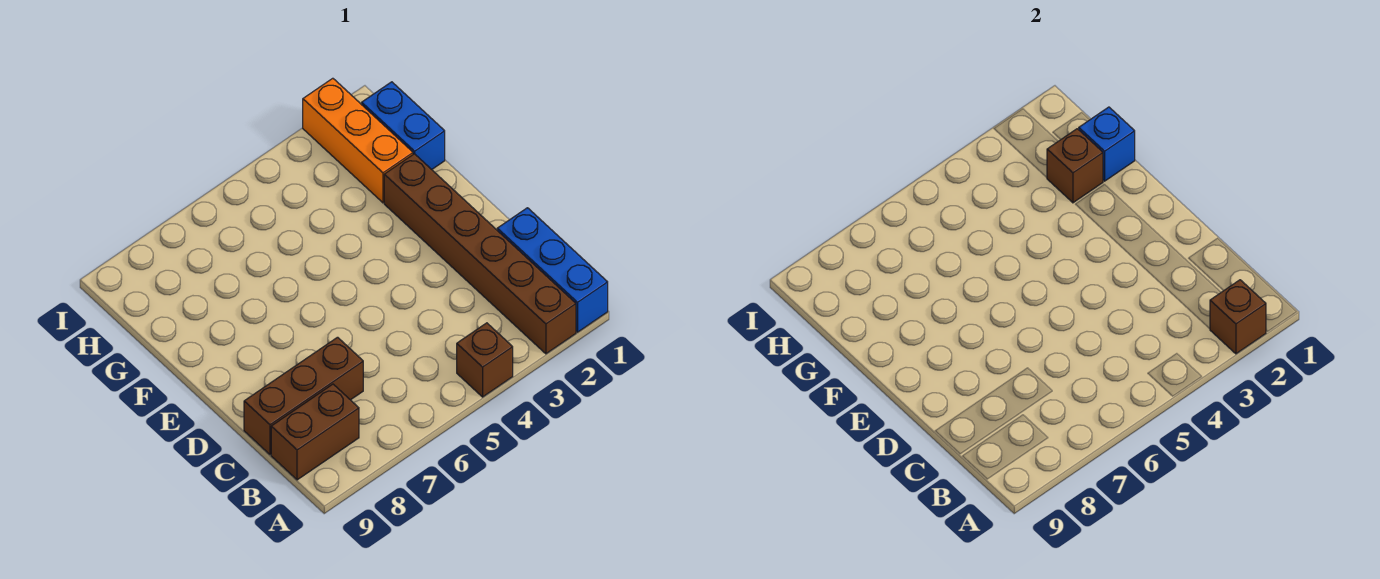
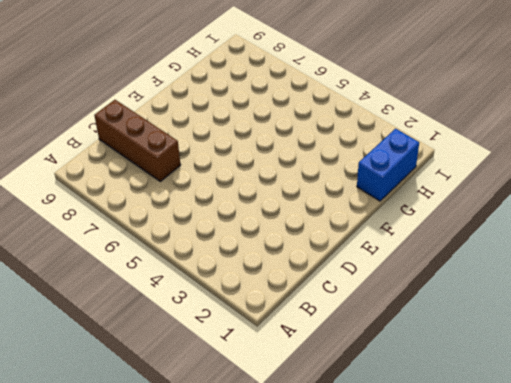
none -> blue brick A1:C1 level 1
none -> brown brick A2:F2 level 1

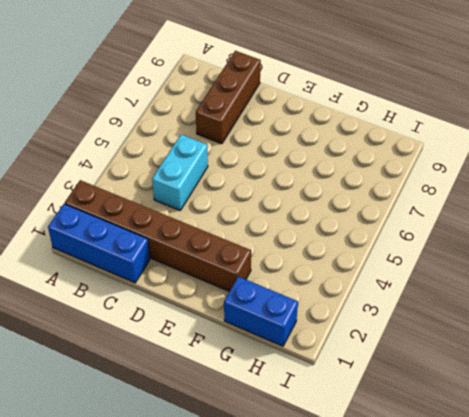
cyan brick C4:C5 level 1 -> none
none -> brown brick A4 level 1
none -> brown brick B8:B9 level 1

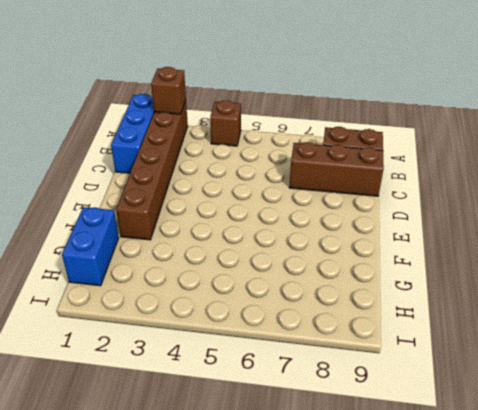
none -> orange brick G2:I2 level 1
none -> blue brick G1 level 2

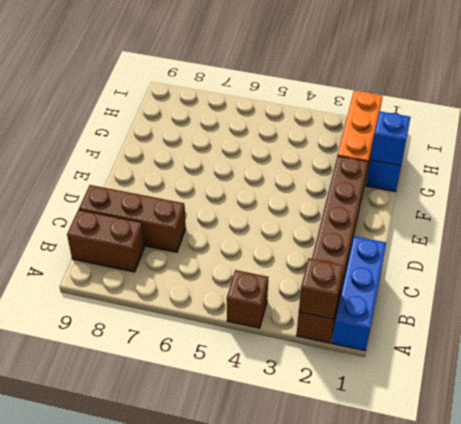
none -> brown brick G2 level 2

